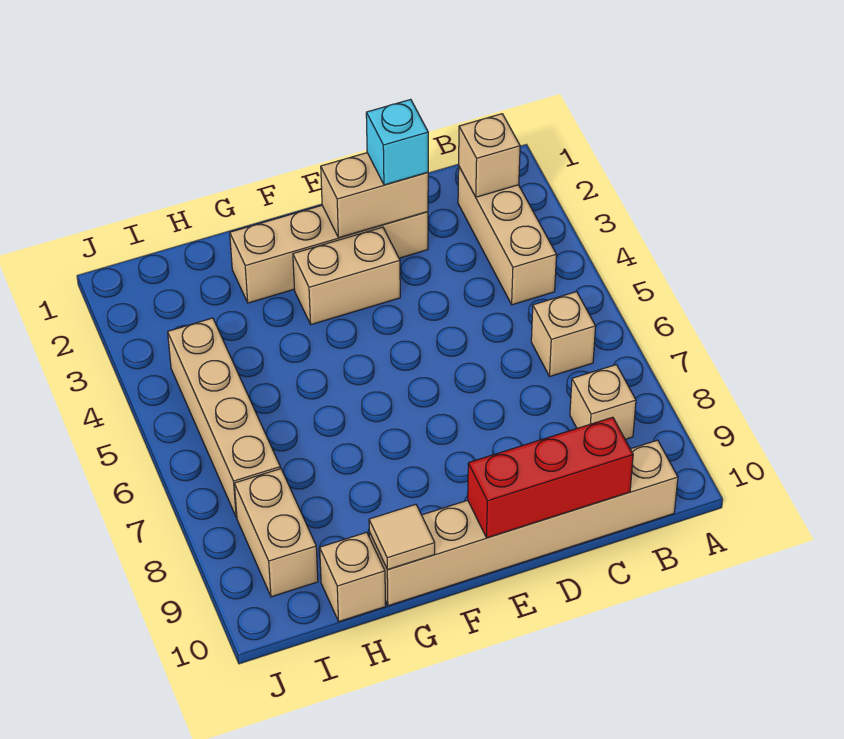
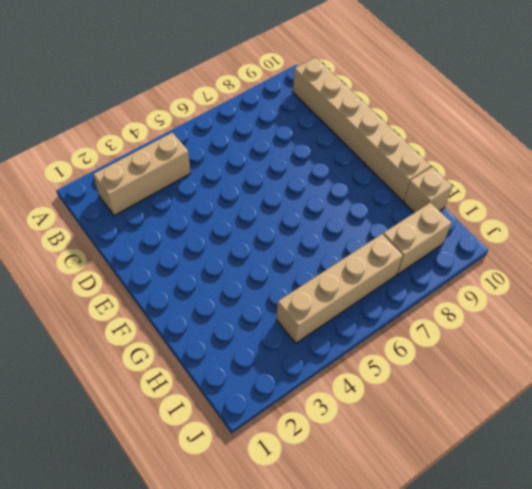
none -> tan brick B6 level 1
none -> tan brick B8 level 1
none -> tan brick D2:G2 level 1

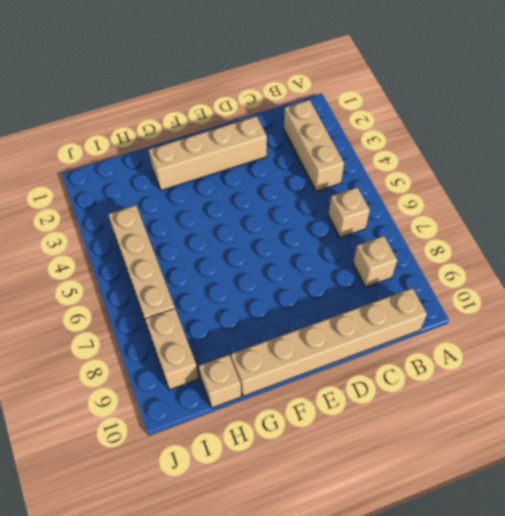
none -> tan brick E3:F3 level 1
none -> tan brick B2 level 2
none -> red brick C10:E10 level 2

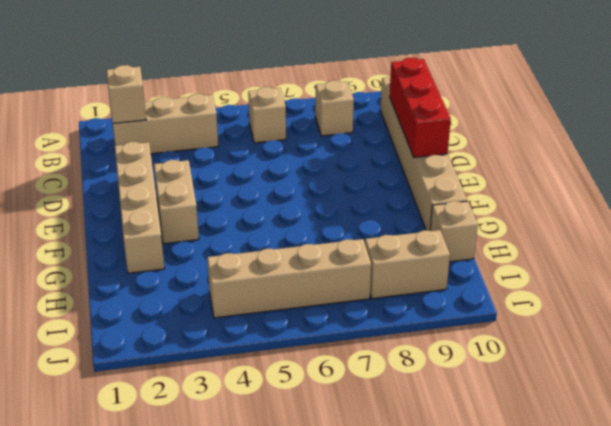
none -> tan brick D2:E2 level 2
none -> tan tile G10 level 2
none -> cyan brick D2 level 3

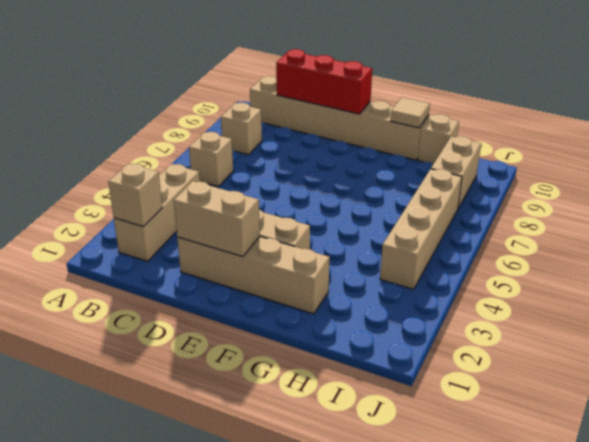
none -> cyan brick D2 level 3

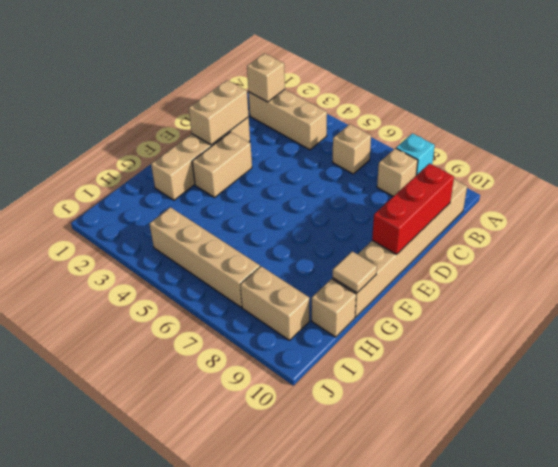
cyan brick A8 level 1 -> cyan brick D2 level 3

